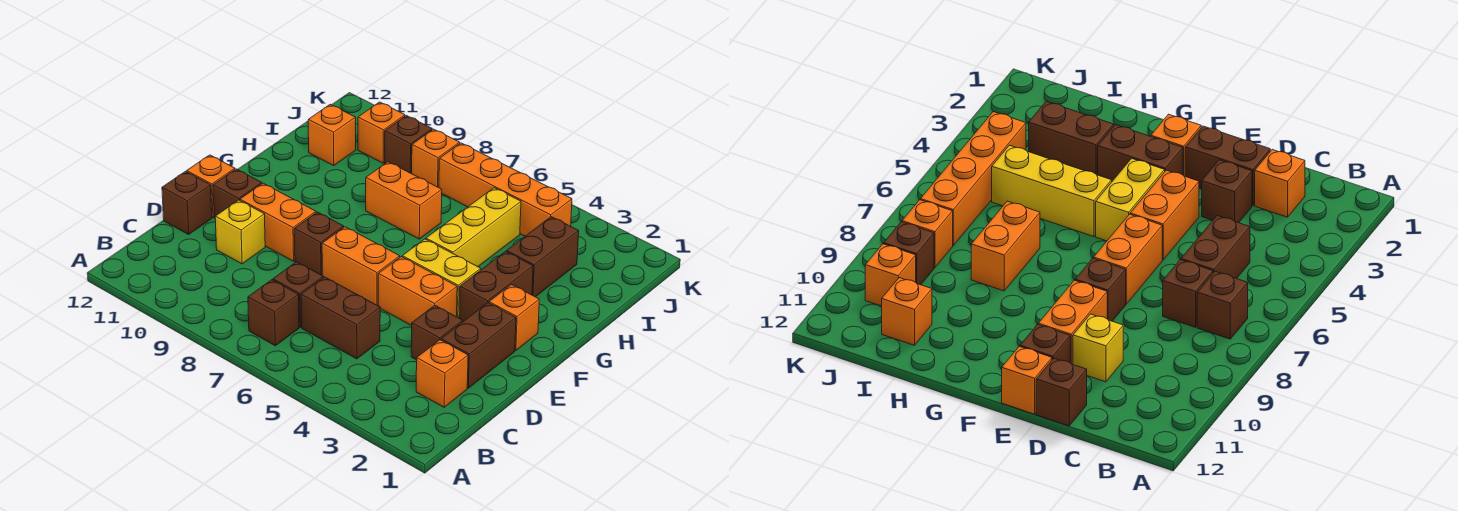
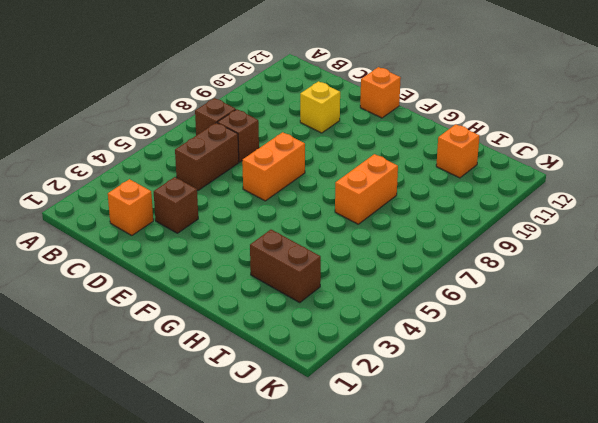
none -> brown brick D2:E2 level 1
none -> brown brick D12 level 1
none -> orange brick E4:E5 level 1

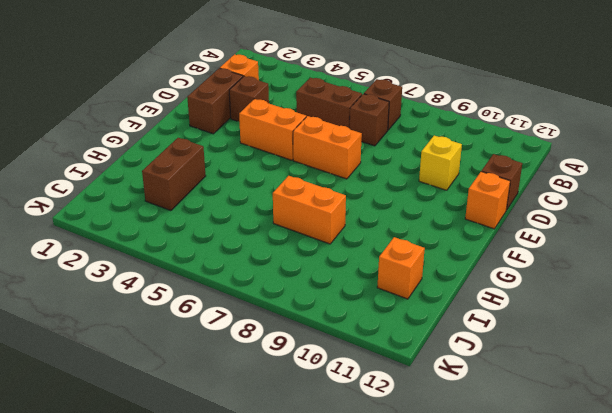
none -> brown brick E8 level 1
none -> orange brick E9:E10 level 1
none -> brown brick E11 level 1

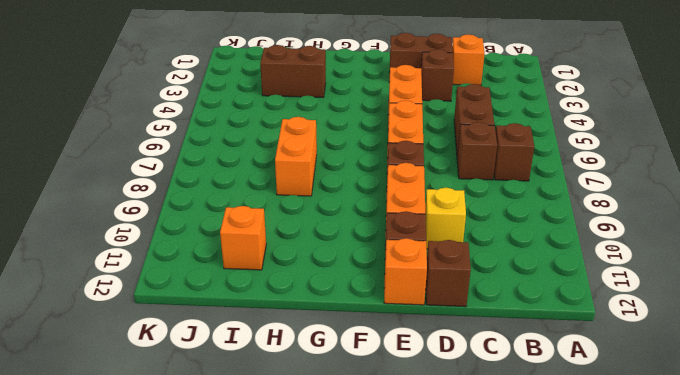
none -> orange brick F2 level 1
none -> brown brick F3:G3 level 1
none -> yellow brick F4:F5 level 1

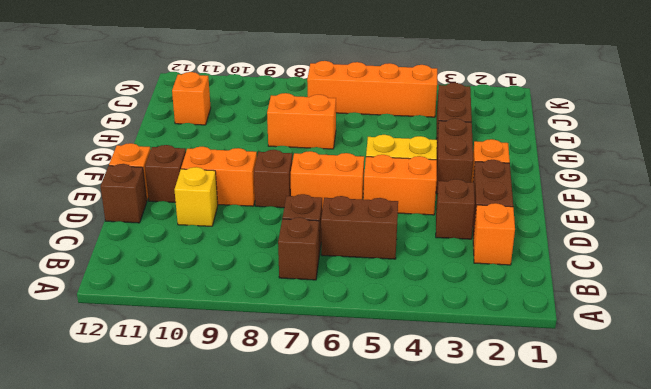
none -> yellow brick G5:I5 level 1
none -> orange brick J8 level 1
none -> brown brick J9 level 1

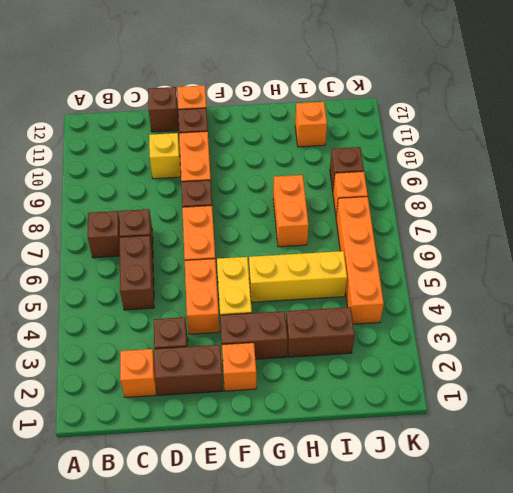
none -> orange brick J10 level 1

